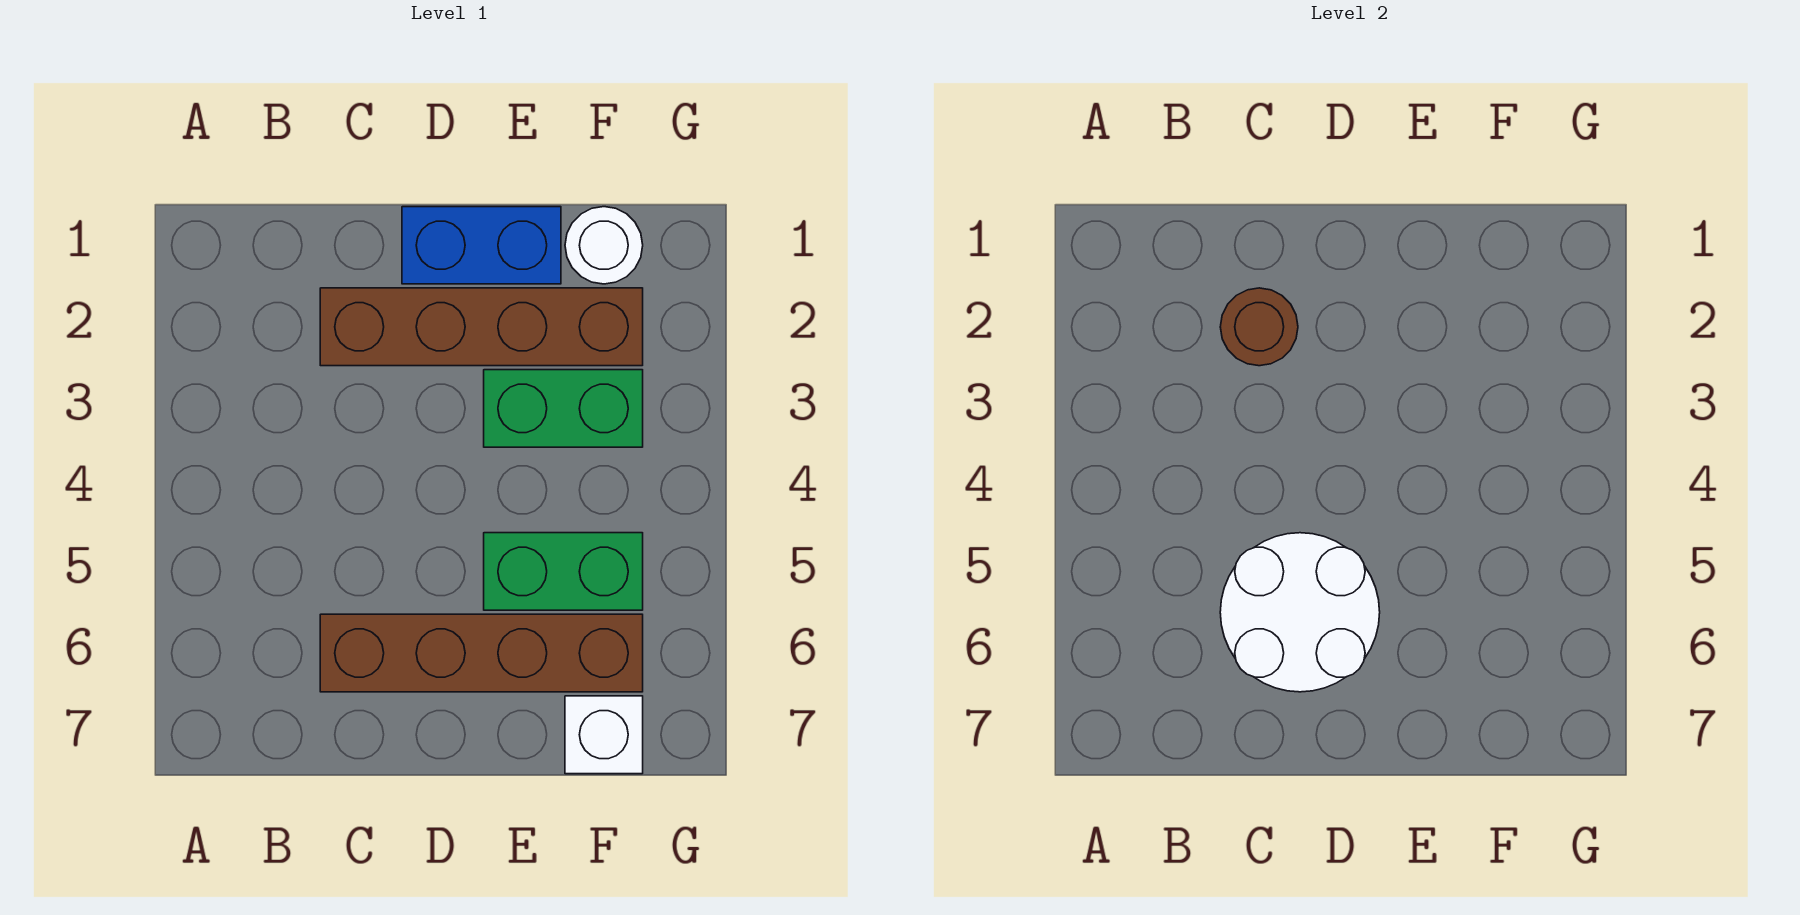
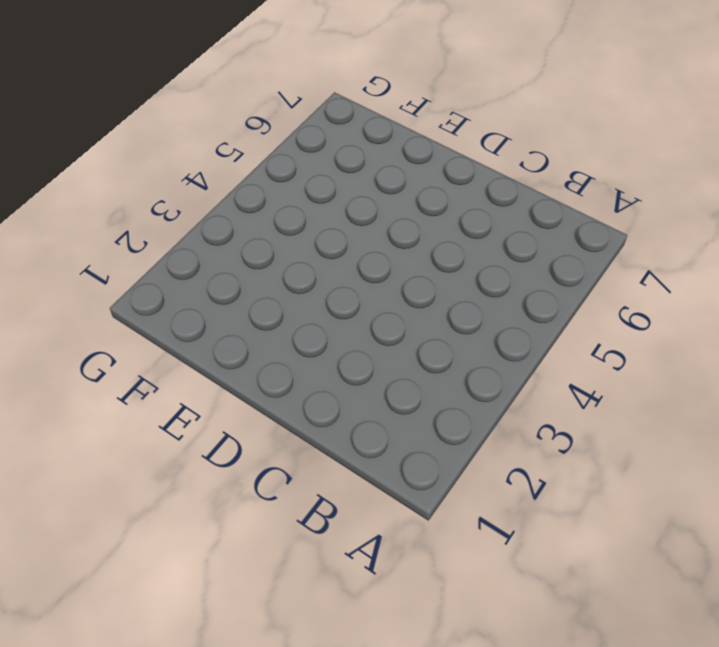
none -> brown brick C2:F2 level 1
none -> brown brick C6:F6 level 1

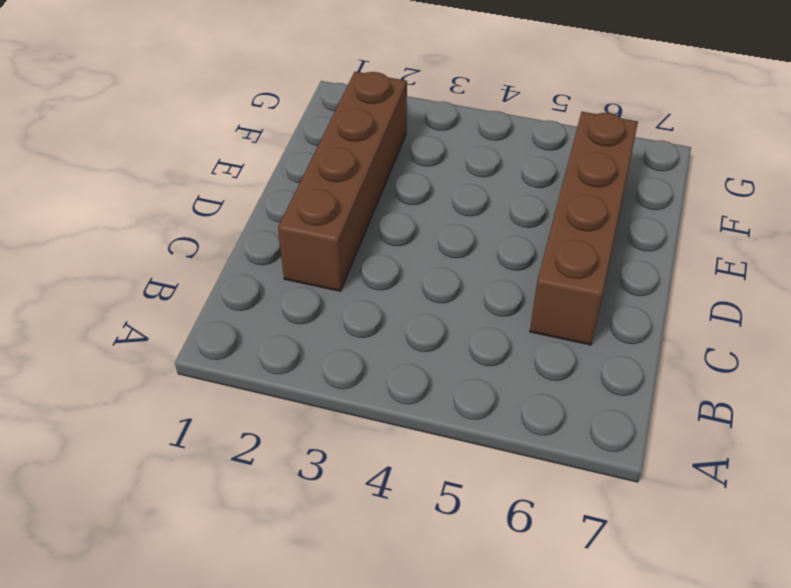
none -> blue brick D1:E1 level 1
none -> green brick E3:F3 level 1

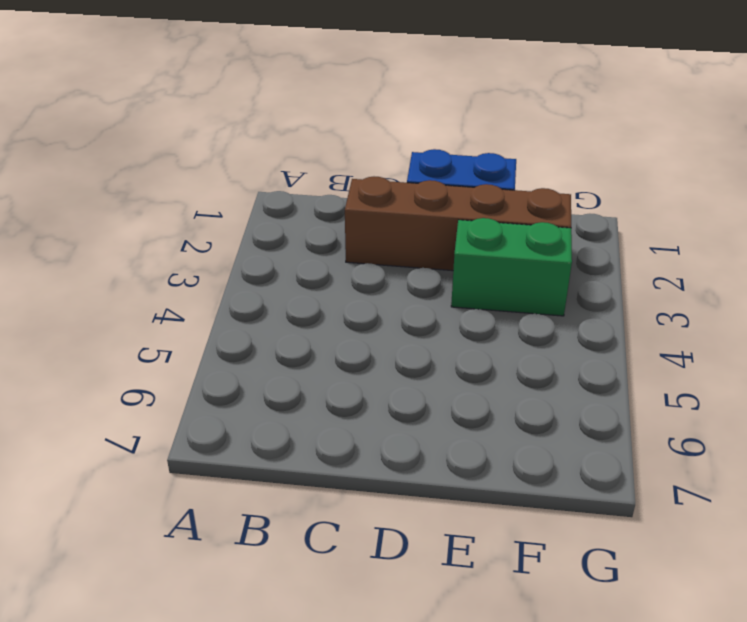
none -> brown brick C6:F6 level 1
none -> green brick E5:F5 level 1

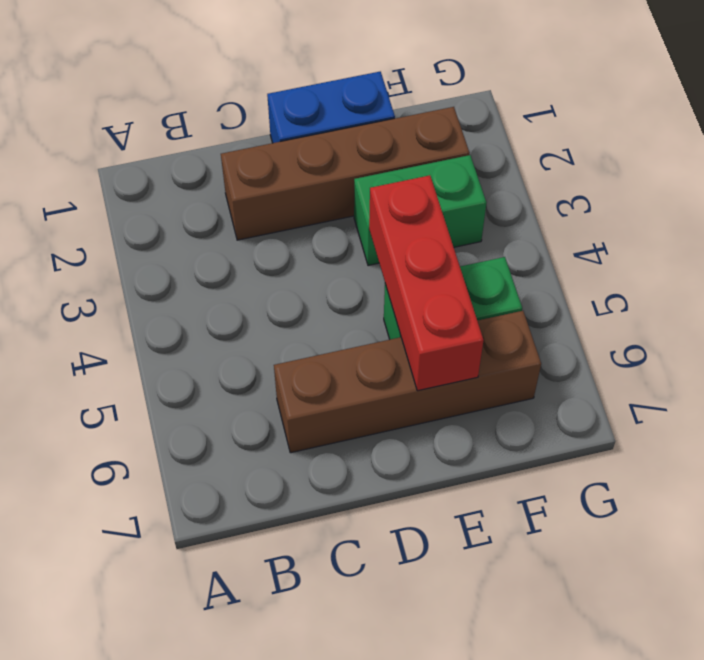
red brick E4:E6 level 2 -> none
none -> white round brick F1 level 1
none -> white brick F7 level 1

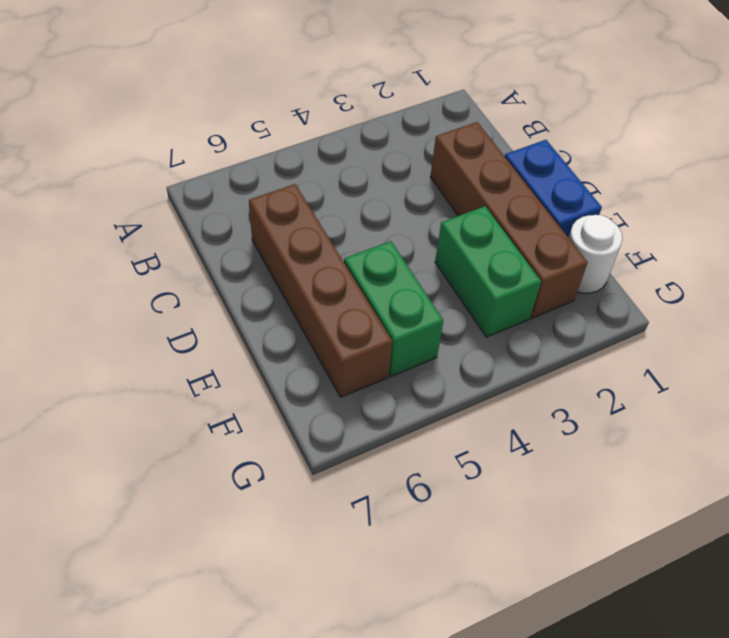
none -> white brick F7 level 1
none -> brown round brick C2 level 2

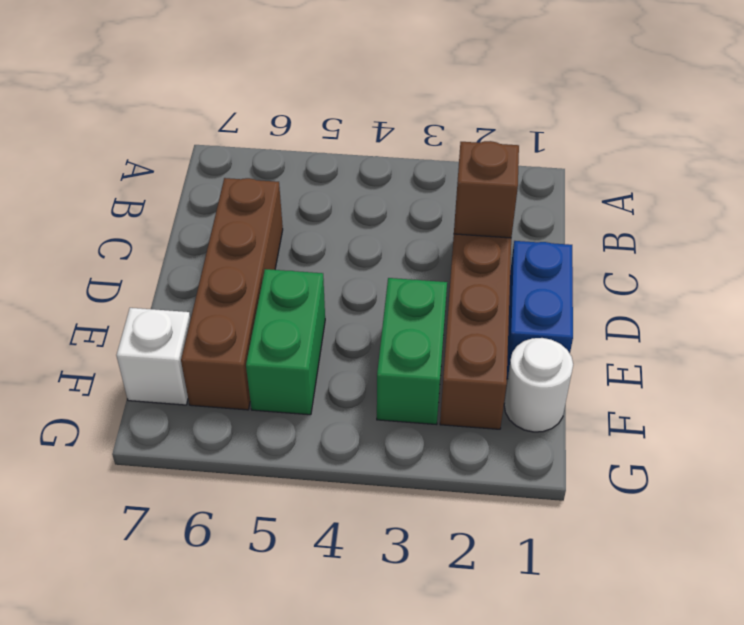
brown brick C2 level 2 -> brown round brick C2 level 2
none -> white round brick C5:D6 level 2

